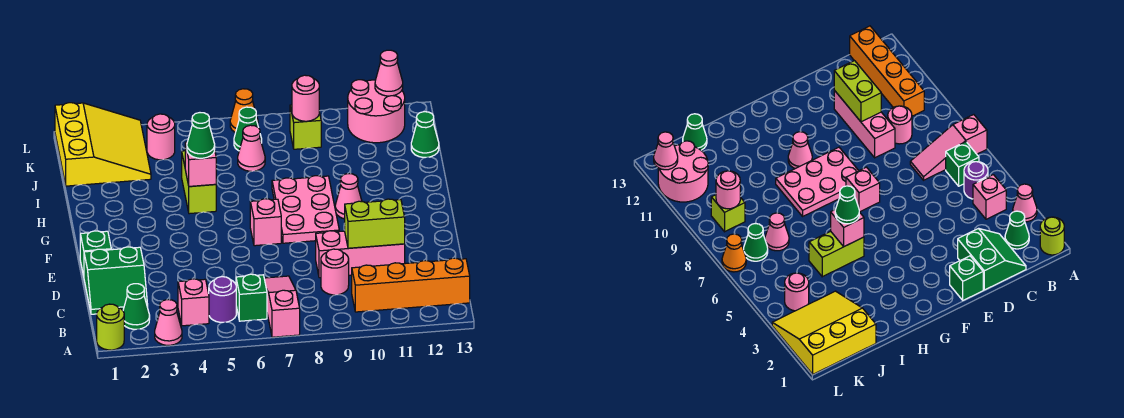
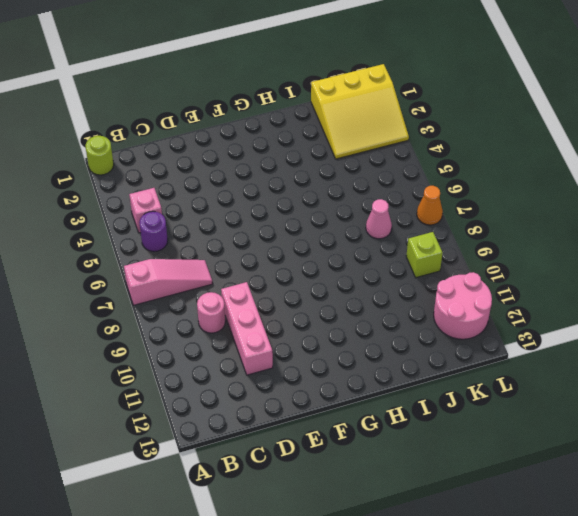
none -> pink cone A3 level 1
none -> green cone B2 level 1
none -> green brick B6 level 1

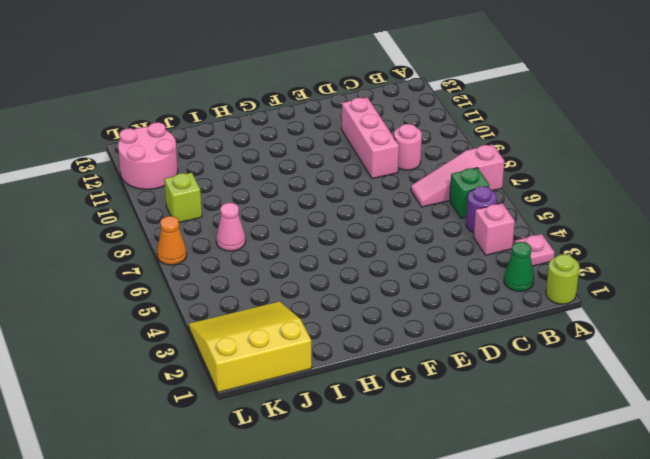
pink plate A3 level 1 -> pink cone A3 level 1
none -> orange brick B10:B13 level 1
none -> green slope C1:D2 level 1 top D
none -> green brick E1 level 1

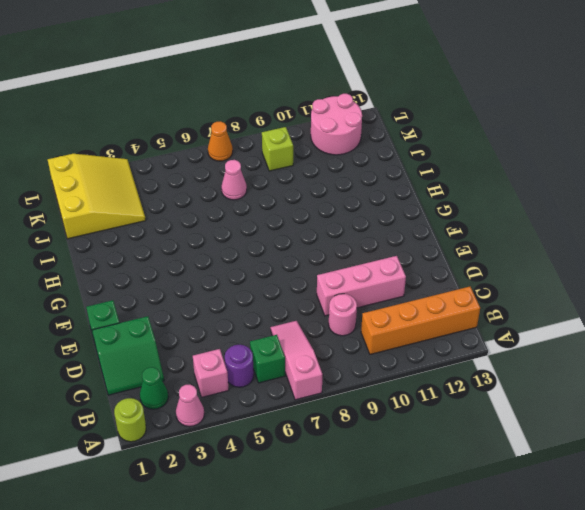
none -> pink brick F7 level 1
none -> pink plate F8:H9 level 1
none -> pink cone G10 level 1

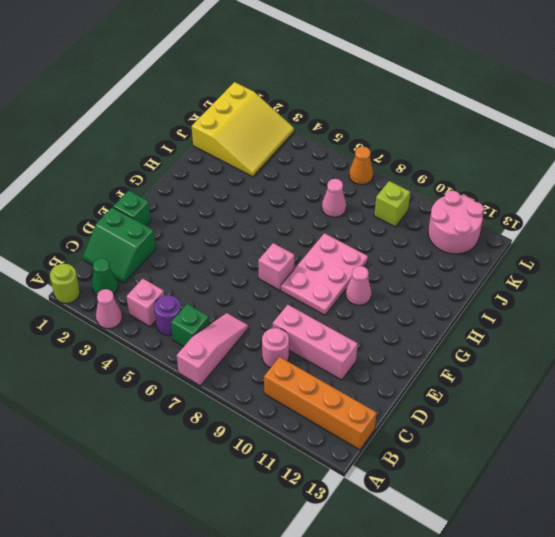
none -> lime brick H5:I5 level 1
none -> green cone J13 level 1
none -> pink round brick K4 level 1

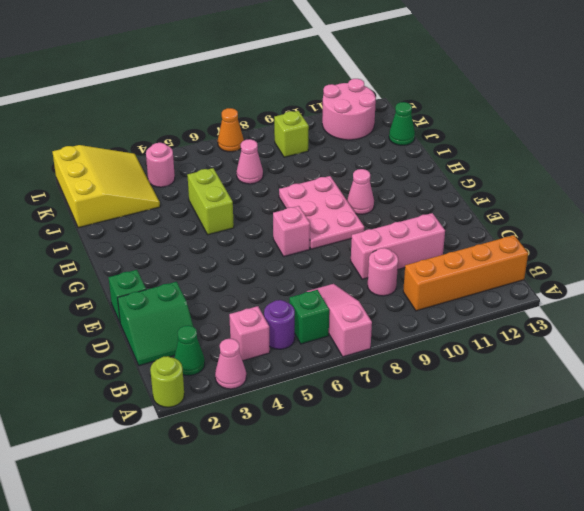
none -> green cone K7 level 1
none -> lime brick D10:D11 level 2
none -> pink brick H5 level 2

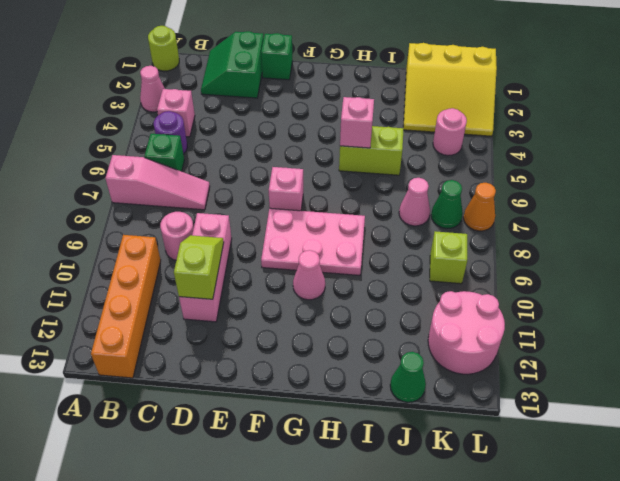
lime slope D10:D11 level 2 top 11 -> lime brick D10:D11 level 2
none -> green cone B2 level 1
none -> pink round brick K9 level 2
none -> pink cone L12 level 2

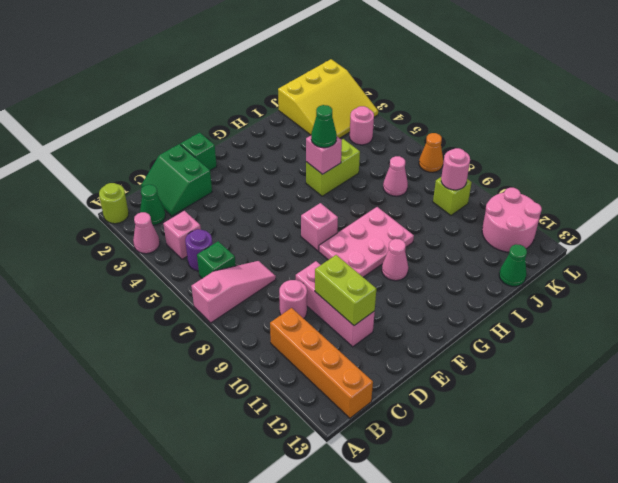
none -> green cone K7 level 1
none -> pink cone L12 level 2

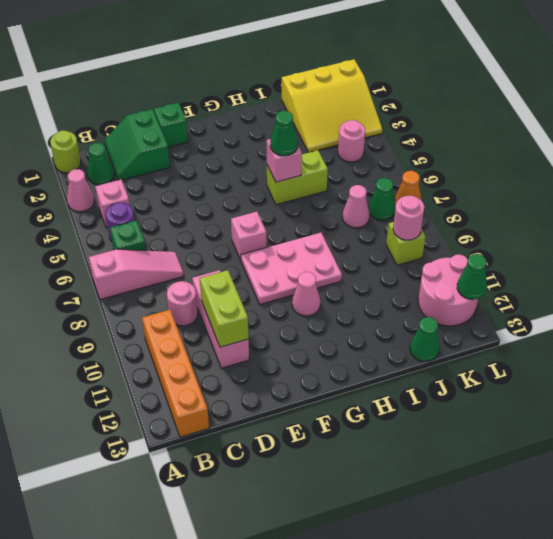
green cone L12 level 2 -> pink cone L12 level 2

